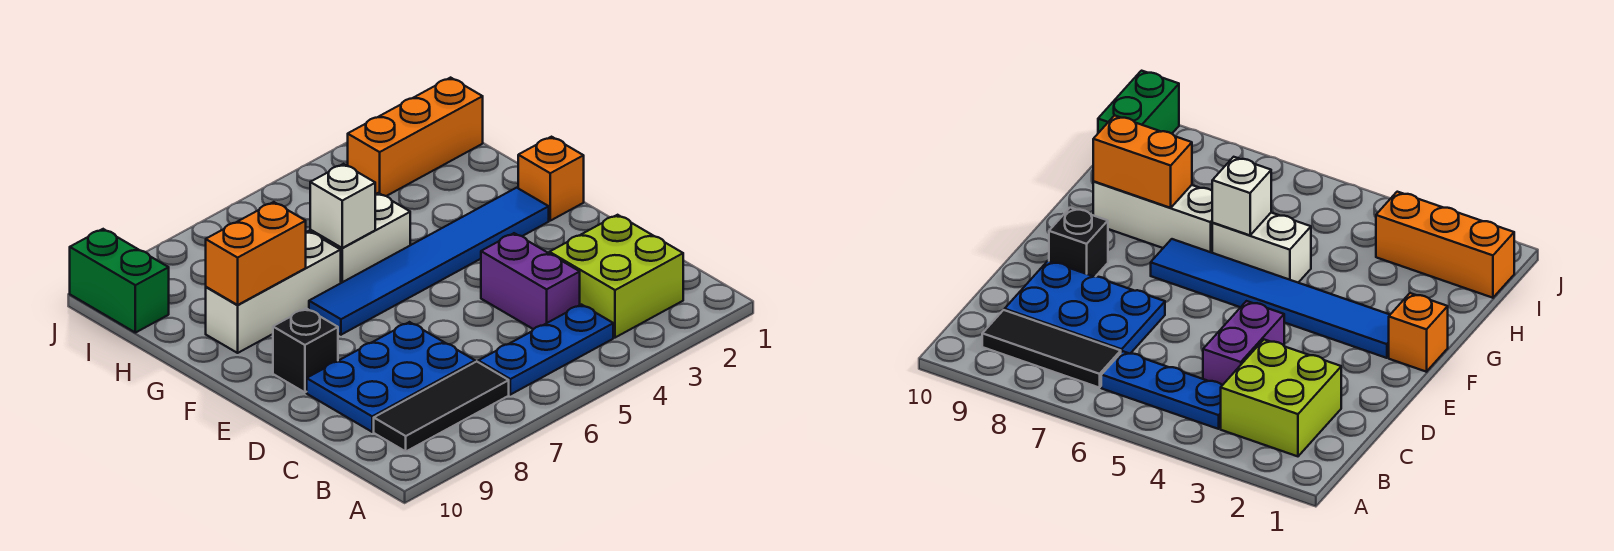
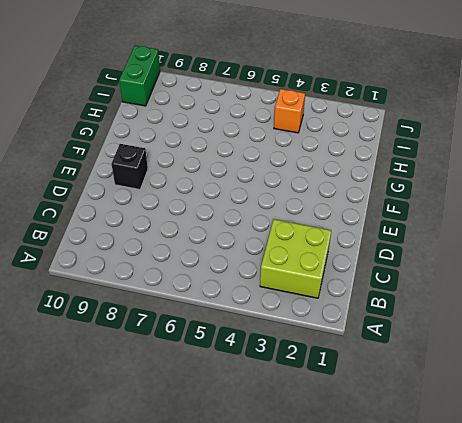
orange brick I4 level 1 -> orange brick F1 level 1
none -> blue plate B4:B6 level 1
none -> black tile B7:B9 level 1
none -> purple brick C4:D4 level 1

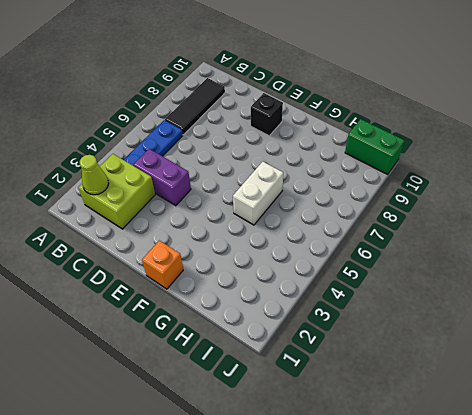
lime cone B2 level 2 -> none
none -> blue plate C7:D9 level 1
none -> blue tile F2:F7 level 1
none -> white brick G7:G9 level 1

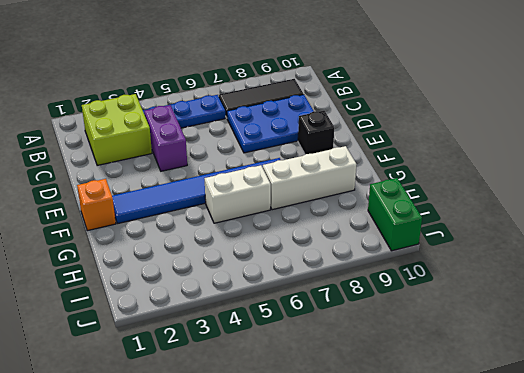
none -> orange brick I1:I3 level 1
none -> white brick G6 level 2
none -> orange brick G8:G9 level 2

